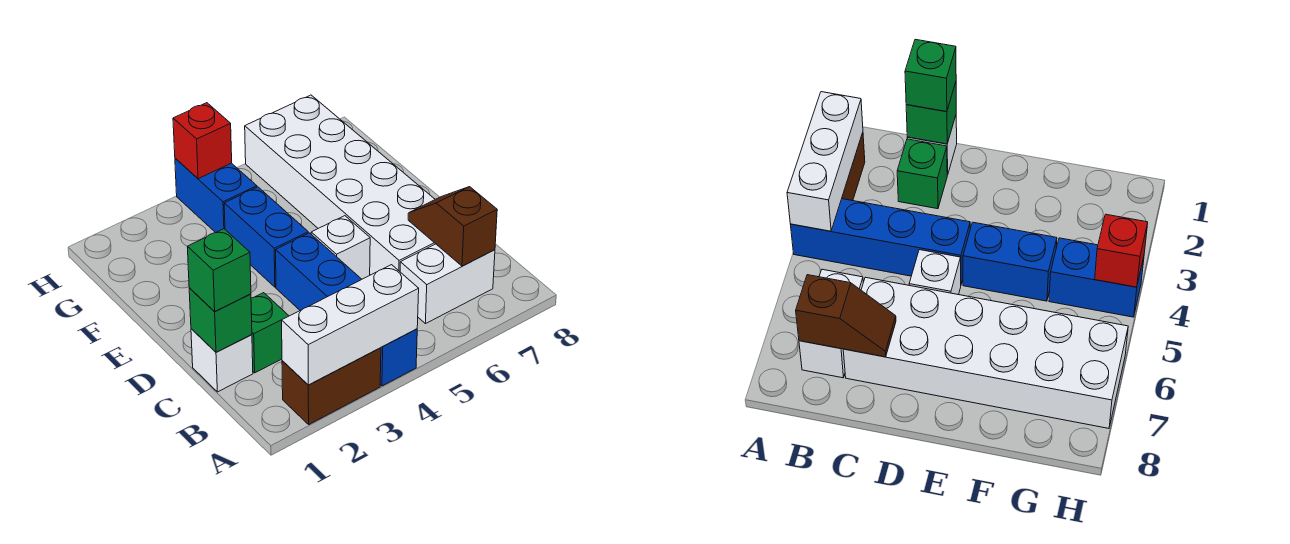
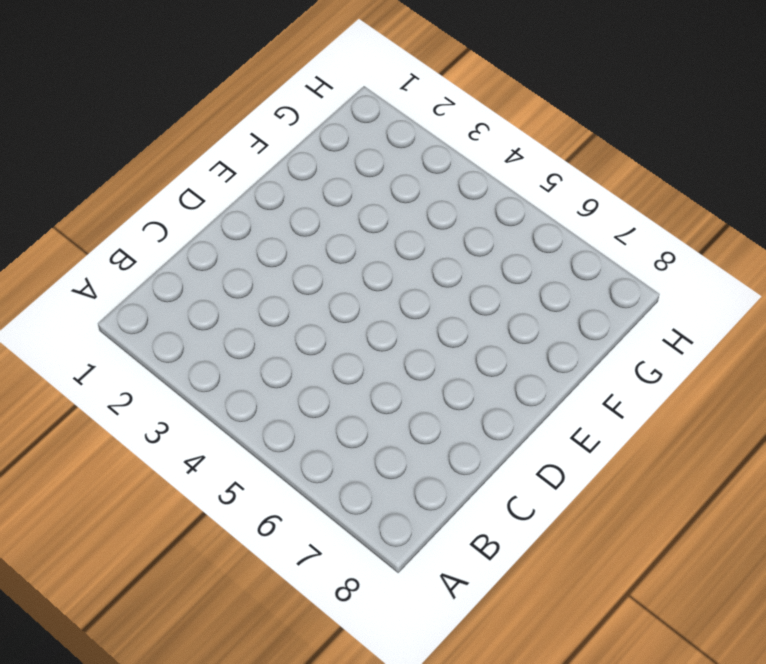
none -> brown brick A2:A3 level 1
none -> blue brick A4:D4 level 1
none -> white brick B6:B7 level 1

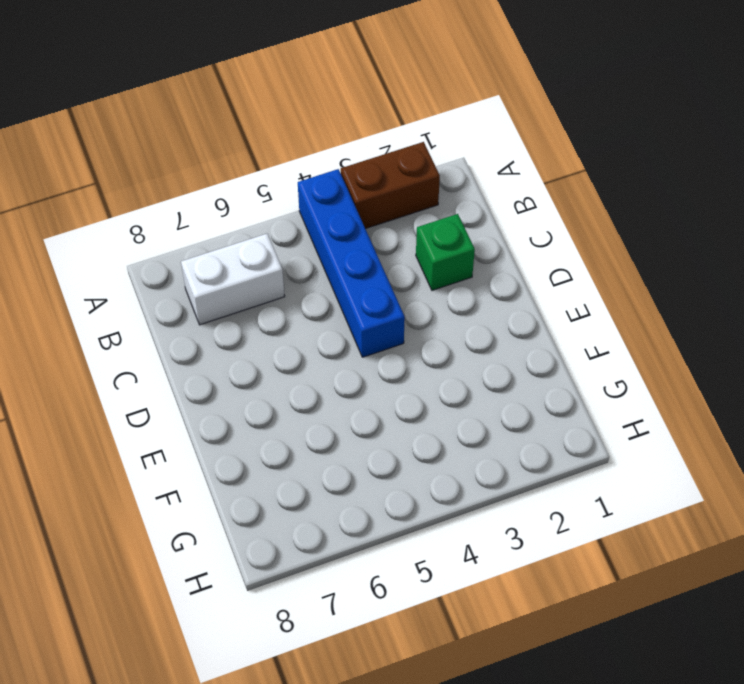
none -> white brick C1 level 1
none -> white brick C6:H7 level 1
none -> white brick D5 level 1

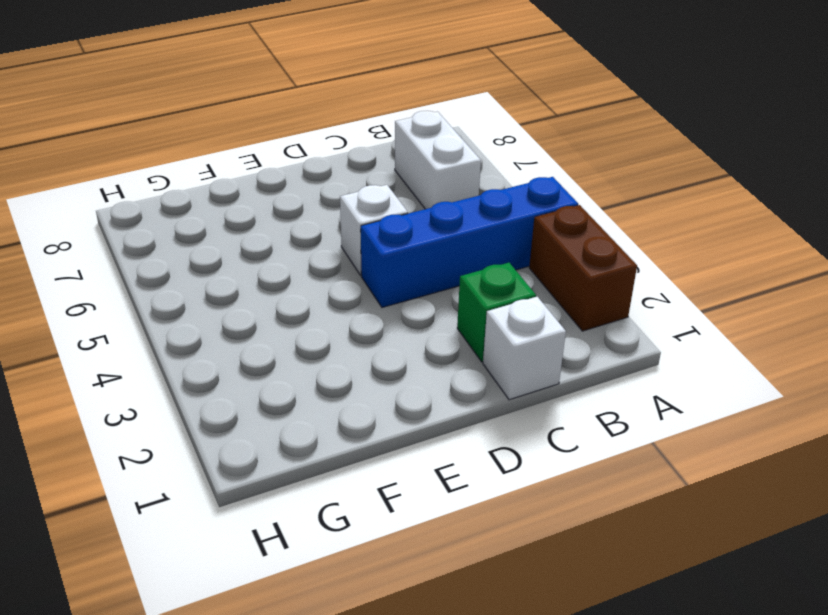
none -> white brick C6:H7 level 1
none -> blue brick E4:F4 level 1
none -> blue brick G4:H4 level 1

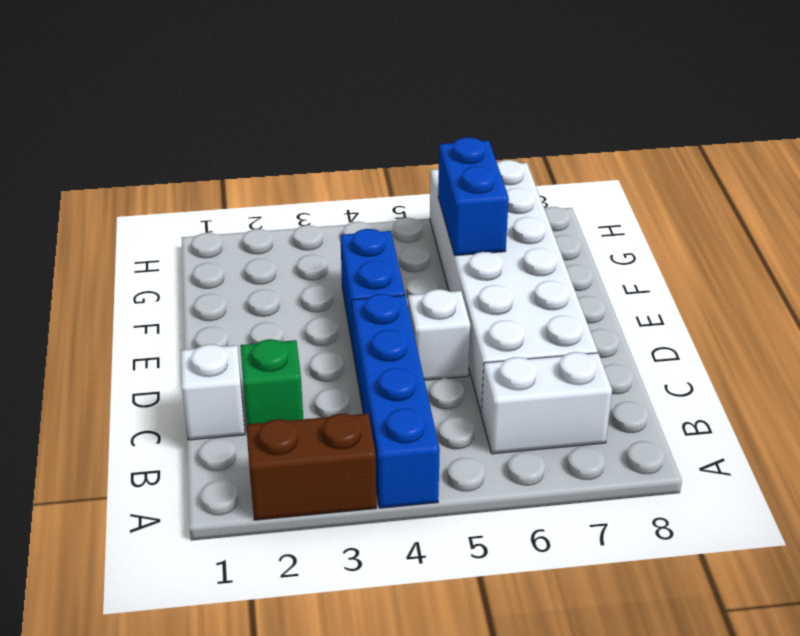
blue brick F6:G6 level 2 -> blue brick G4:H4 level 1
none -> white brick A2:A4 level 2
none -> brown slope B7:C7 level 2 top B
none -> green brick C1 level 2

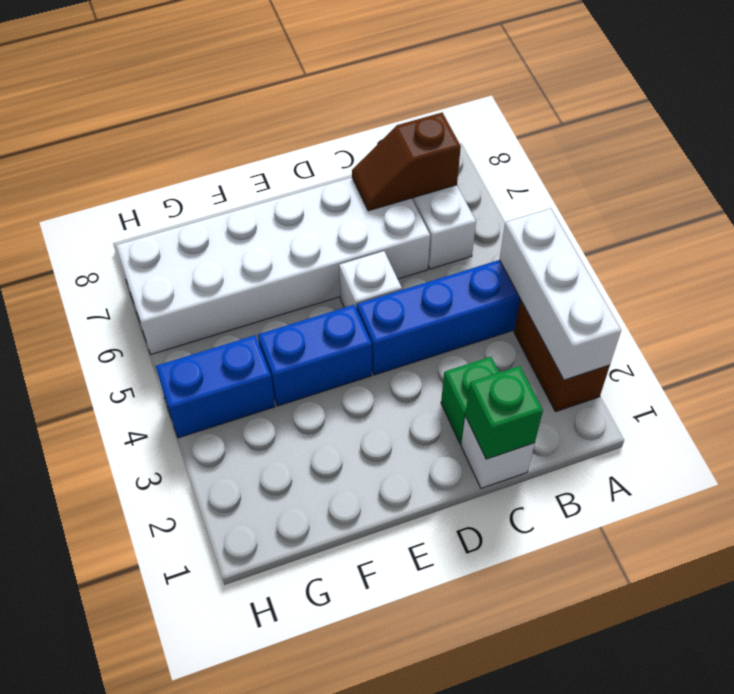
none -> red brick H4 level 2
none -> green brick C1 level 3

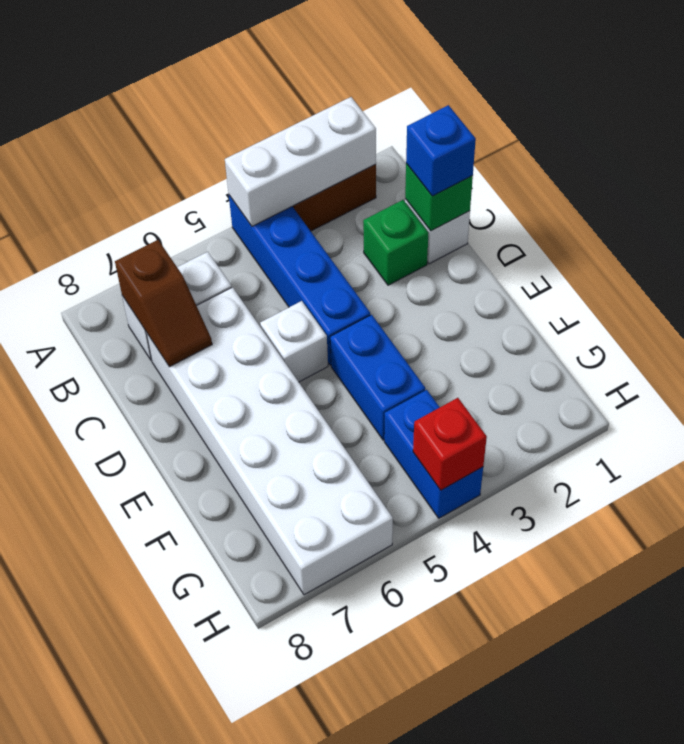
blue brick C1 level 3 -> green brick C1 level 3

